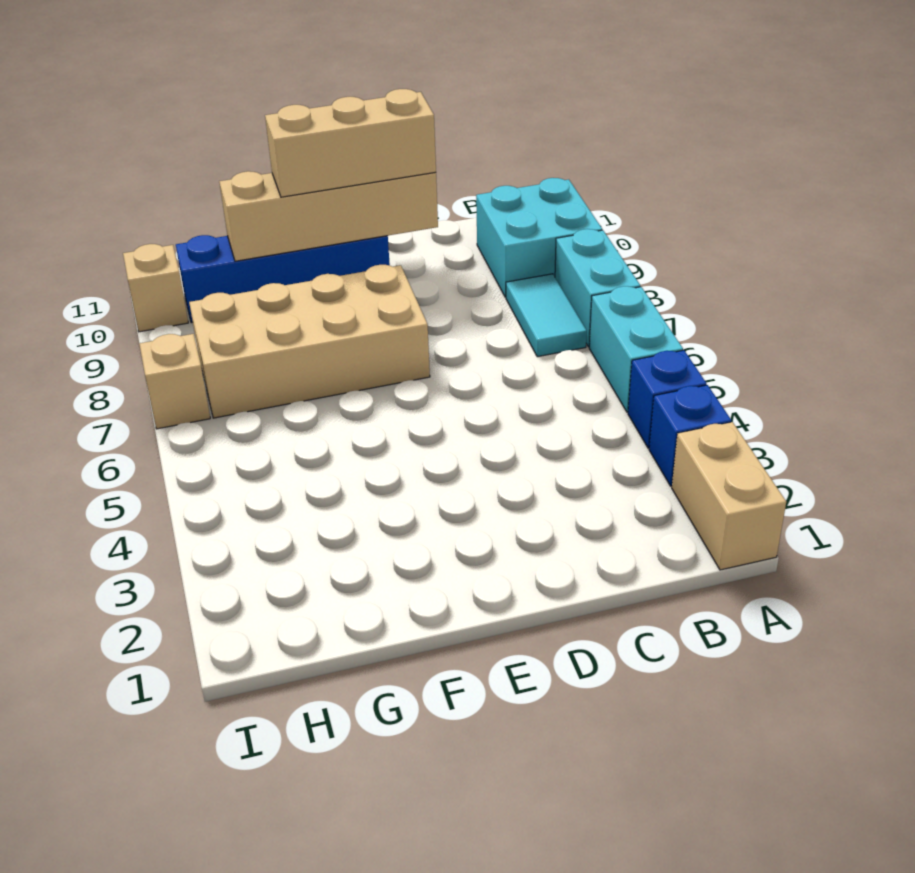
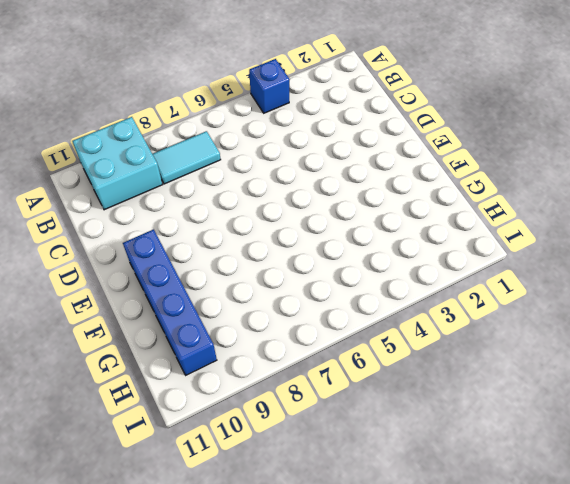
none -> tan brick A1:A2 level 1
none -> blue brick A3 level 1
none -> cyan brick A5:A6 level 1

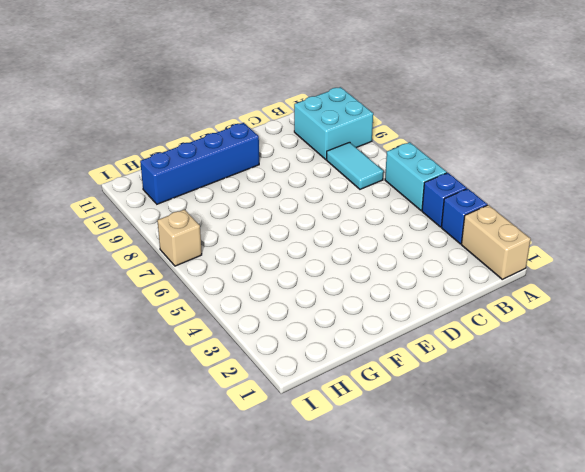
none -> cyan brick A7:A8 level 1
none -> tan brick E7:H8 level 1
none -> tan brick I10 level 1

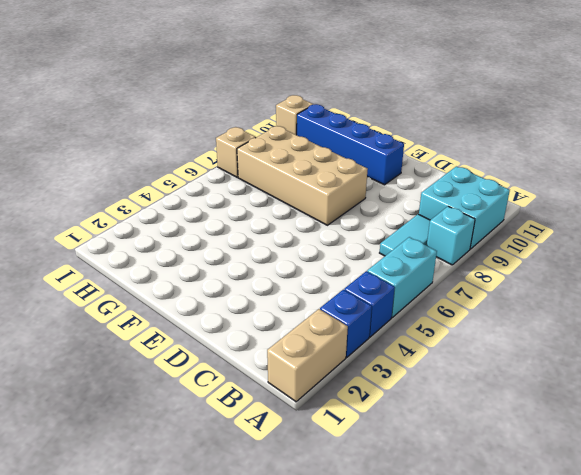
cyan brick A8 level 1 -> cyan brick A7:A8 level 1
none -> tan brick D10:G10 level 2
none -> tan brick D10:F10 level 3

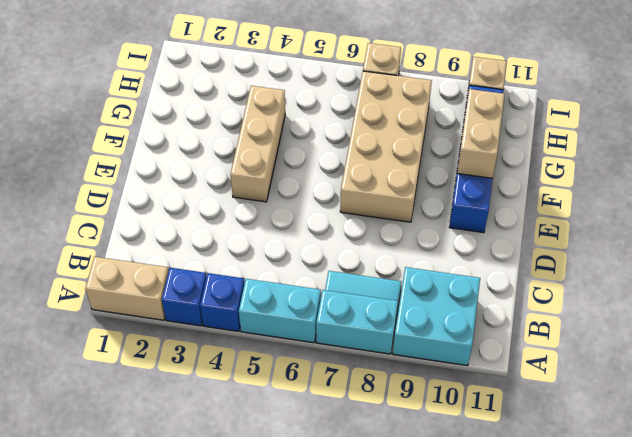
tan brick E4:G4 level 1 -> tan brick D10:F10 level 3
tan brick F10:G10 level 2 -> tan brick D10:G10 level 2

